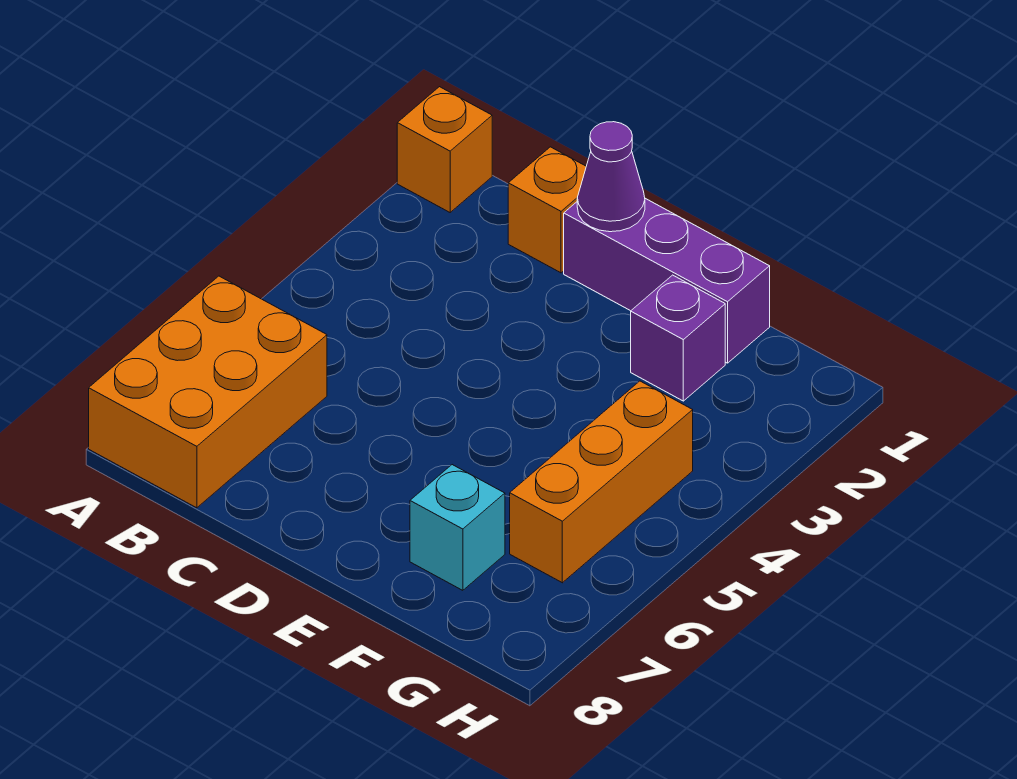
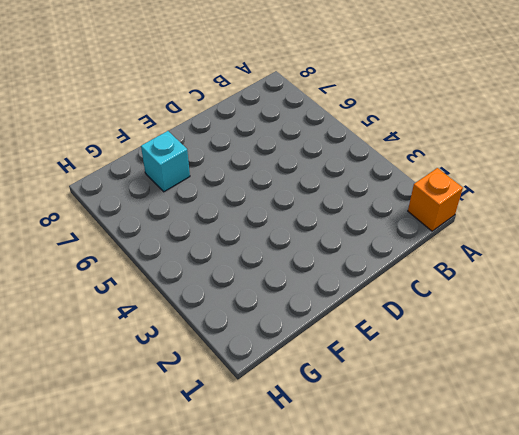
none -> orange brick A6:B8 level 1
none -> orange brick C1 level 1

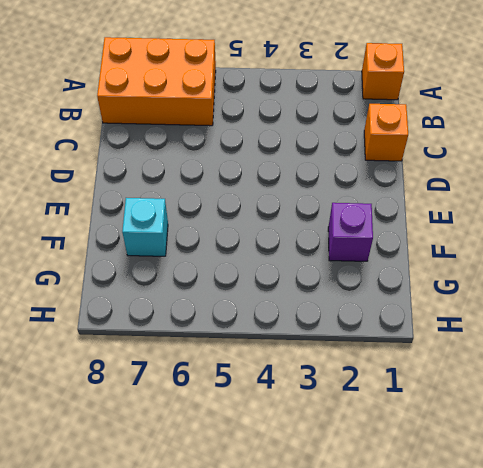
none -> purple brick D1:F1 level 1
none -> orange brick G4:G6 level 1

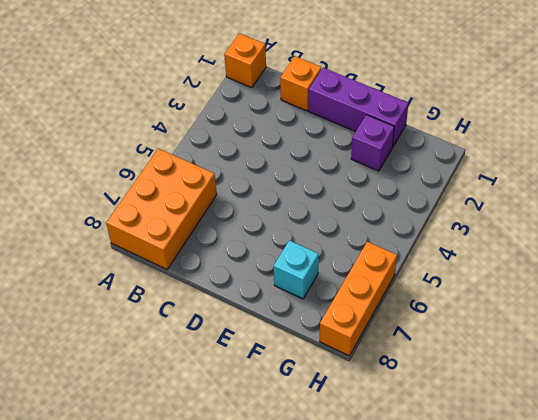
orange brick H6:H8 level 1 -> orange brick G4:G6 level 1
none -> purple cone D1 level 2

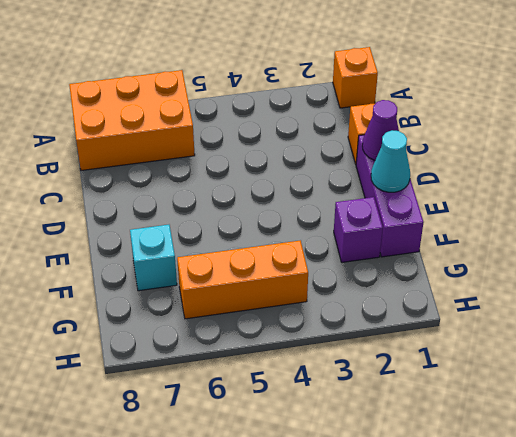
cyan cone E1 level 2 -> none

